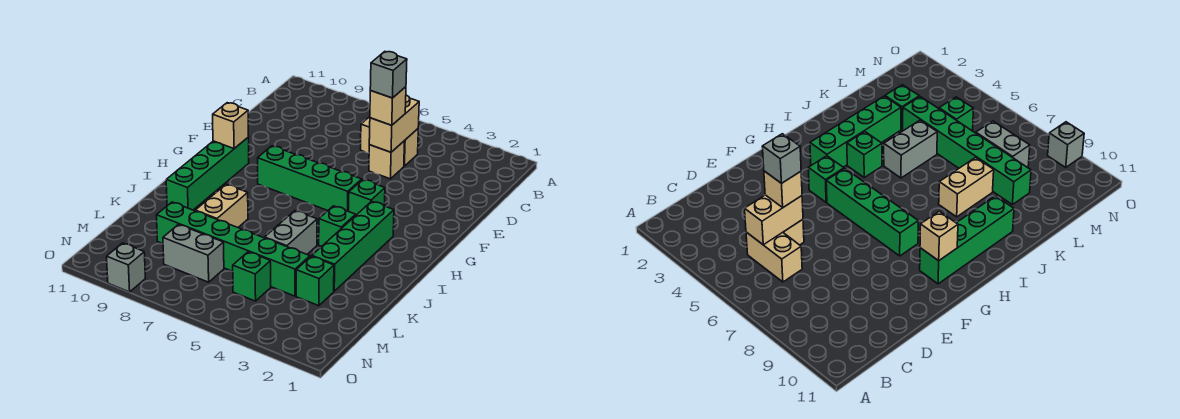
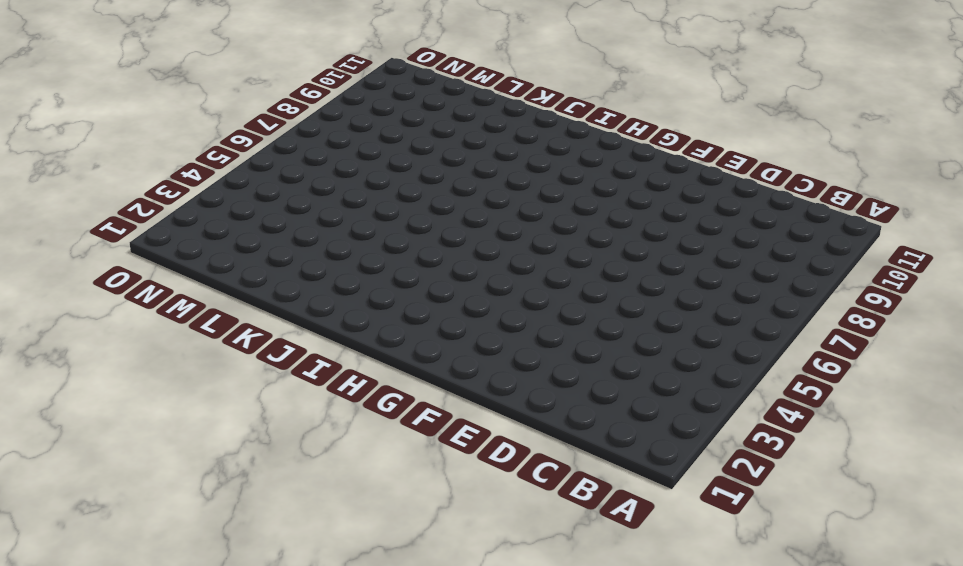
none -> tan brick C5:C6 level 1
none -> tan brick D5 level 1
none -> green brick G4 level 1

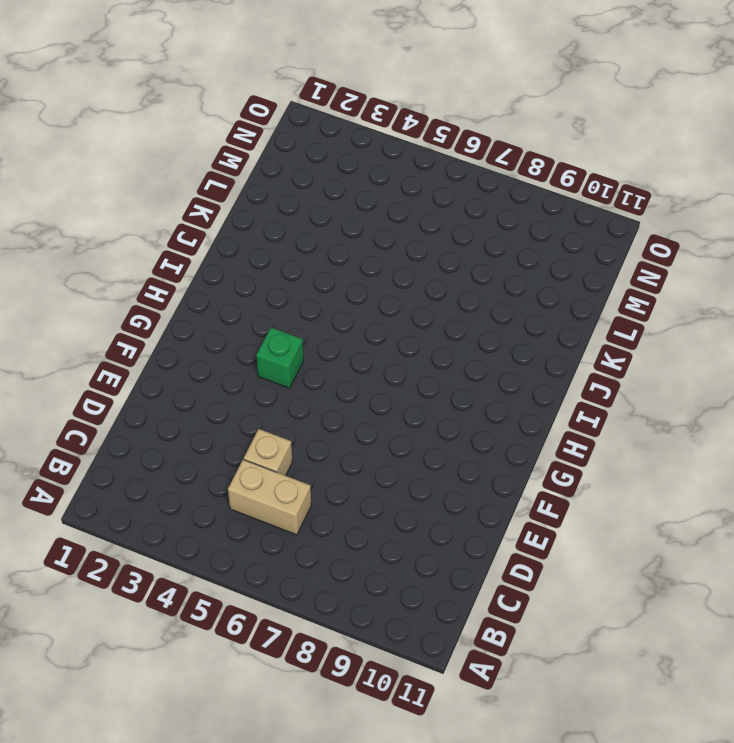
none -> green brick G5:G8 level 1
none -> green brick G10:J10 level 1
none -> green brick H3:K3 level 1

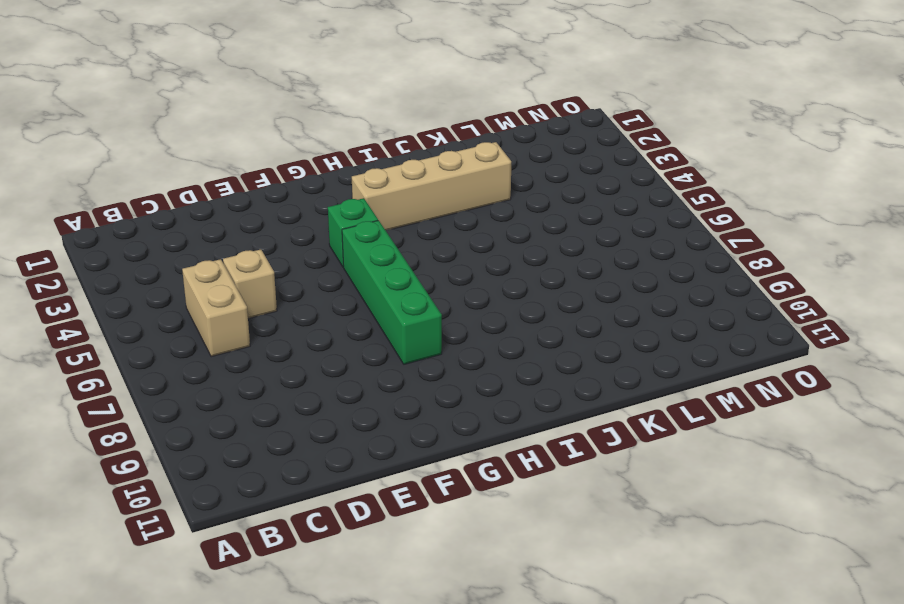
tan brick H3:K3 level 1 -> green brick H3:K3 level 1
none -> green brick G10:J10 level 1
none -> green brick I4 level 1
none -> grey brick J5:K5 level 1

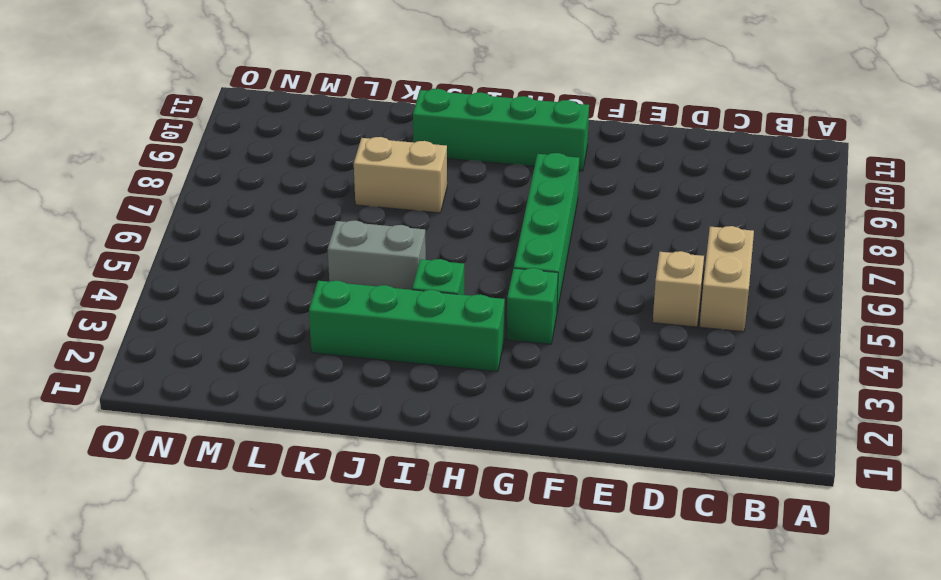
none -> green brick L3 level 1
none -> green brick L4:L9 level 1
none -> green brick M5 level 1

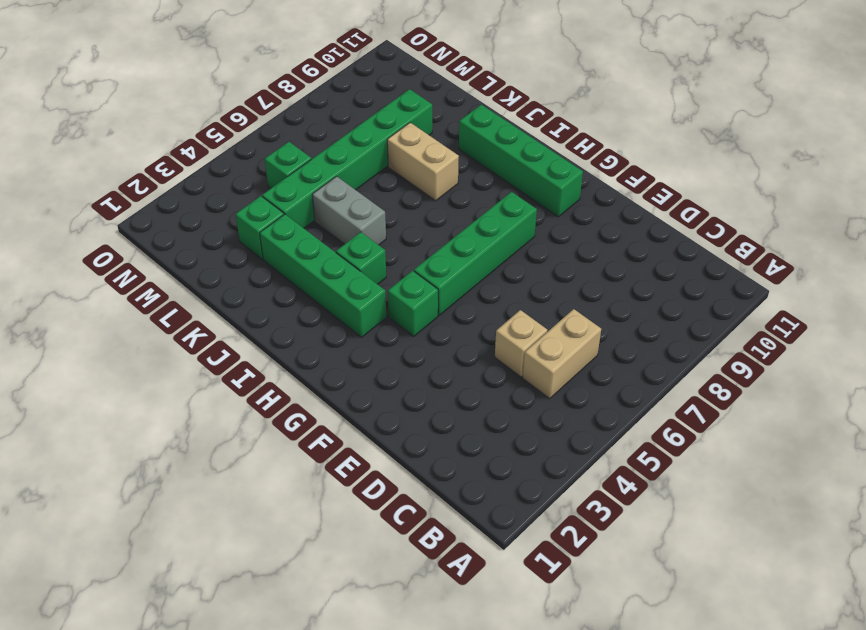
none -> grey brick M7:M8 level 1
none -> grey brick O9 level 1
none -> tan brick C5:D5 level 2

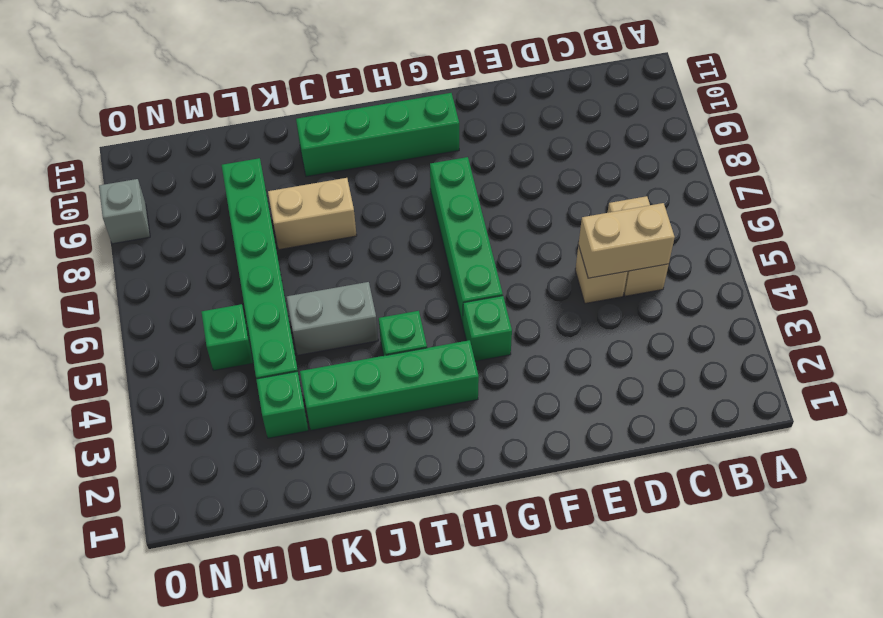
none -> grey brick M7:M8 level 1
none -> tan brick G10 level 2
none -> tan brick D5 level 3

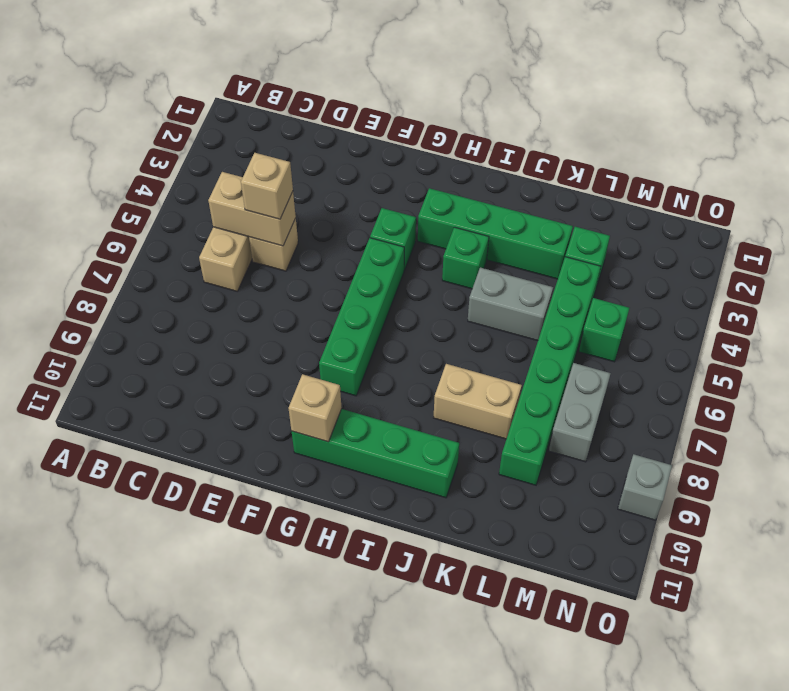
none -> grey brick D5 level 4

